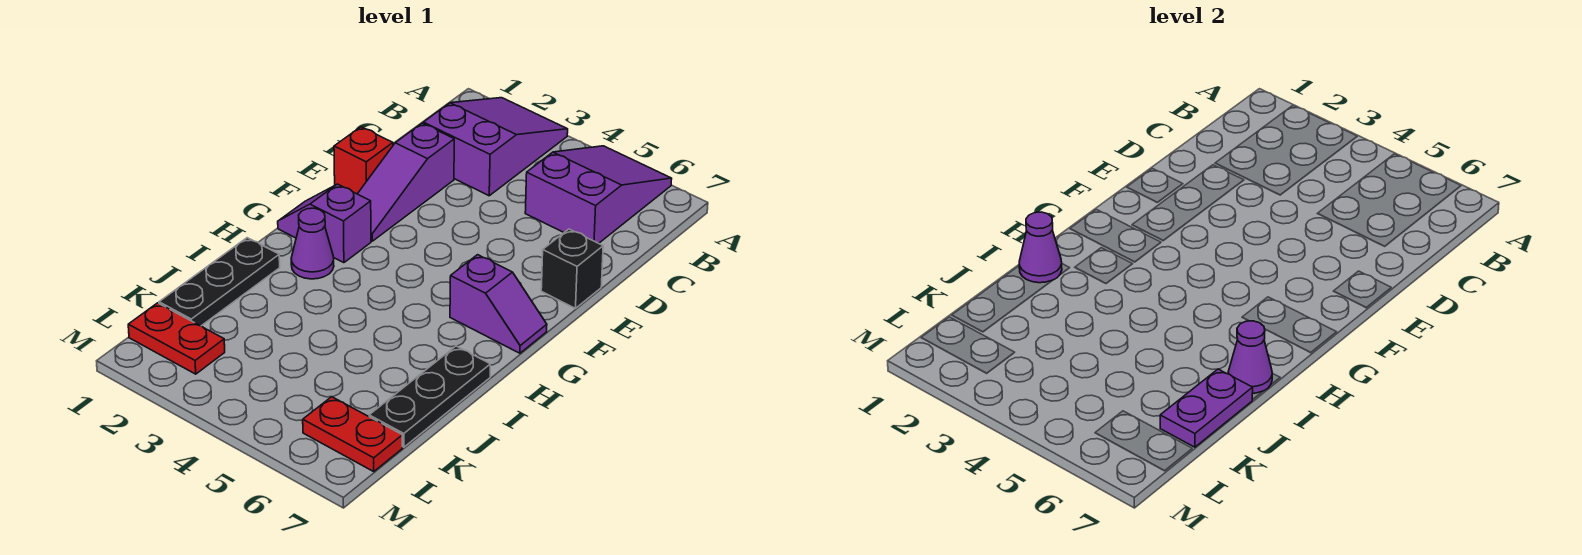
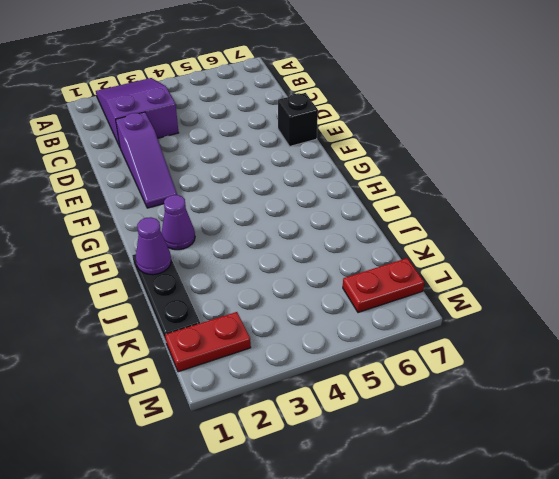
none -> purple slope A5:C6 level 1 top C
none -> red brick E1 level 1
none -> purple slope G1:G2 level 1 top 2

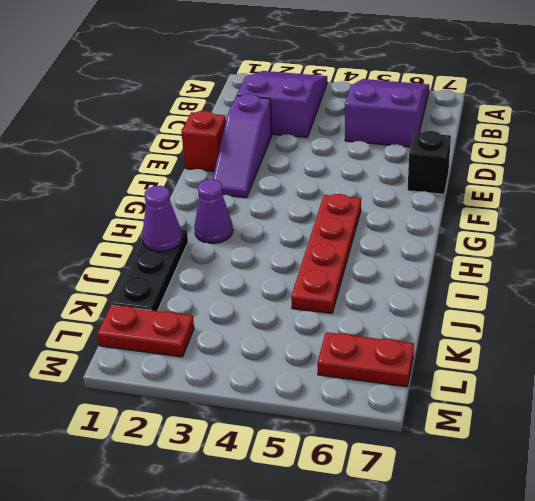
red plate G5:J5 level 1 -> none
none -> purple slope G1:G2 level 1 top 2
none -> purple slope G6:G7 level 1 top 6
none -> black plate I7:K7 level 1

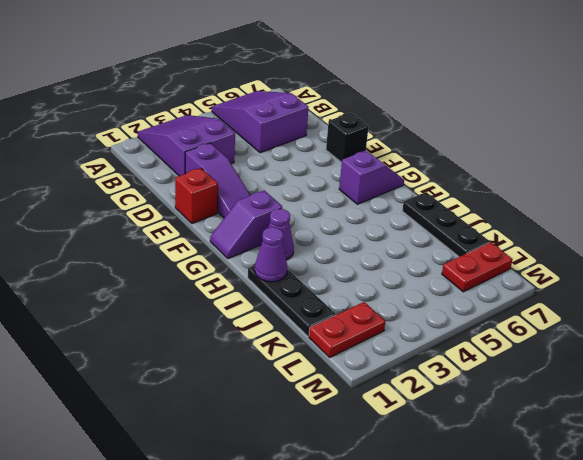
none -> purple cone I7 level 2
none -> purple plate J7:K7 level 2

